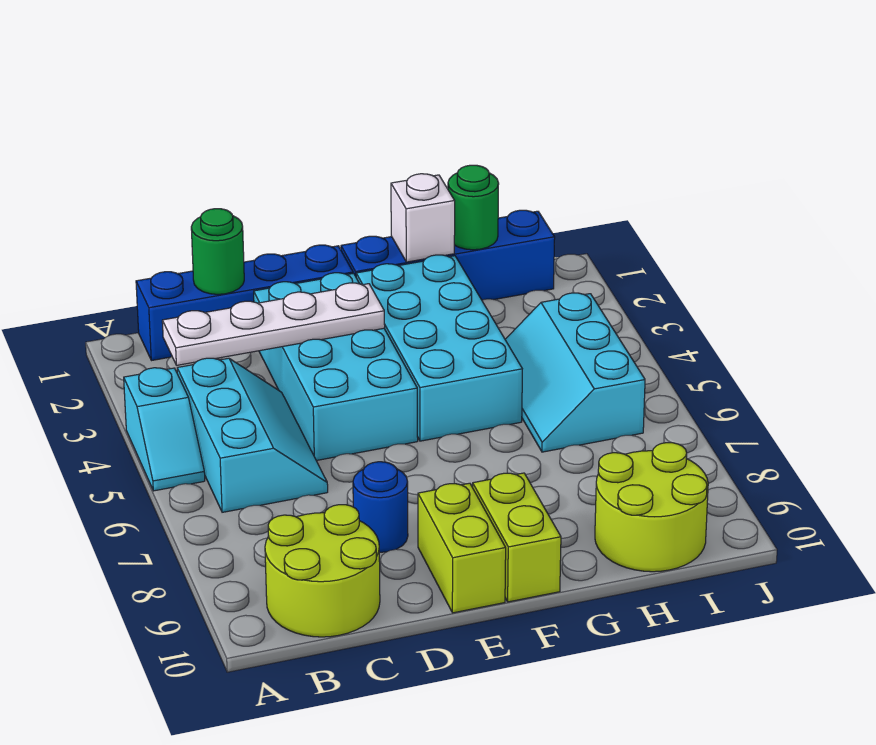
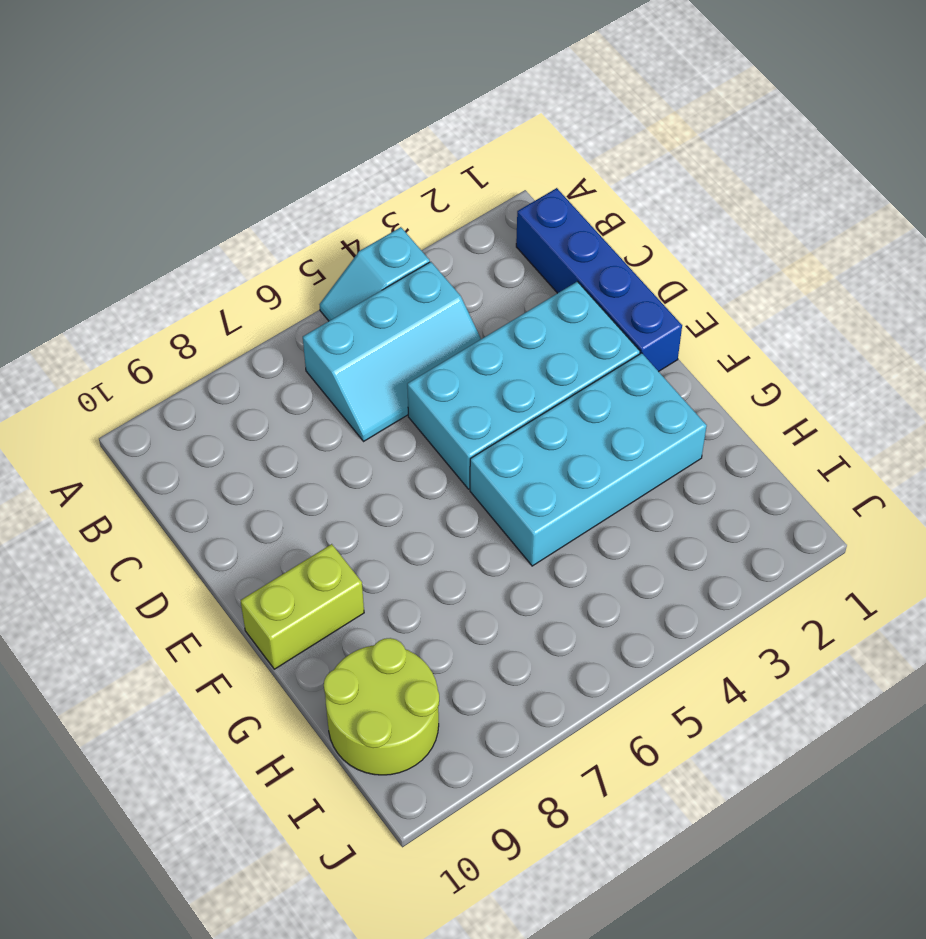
none -> lime round brick B9:C10 level 1
none -> blue round brick D8 level 1
none -> lime brick E9:E10 level 1

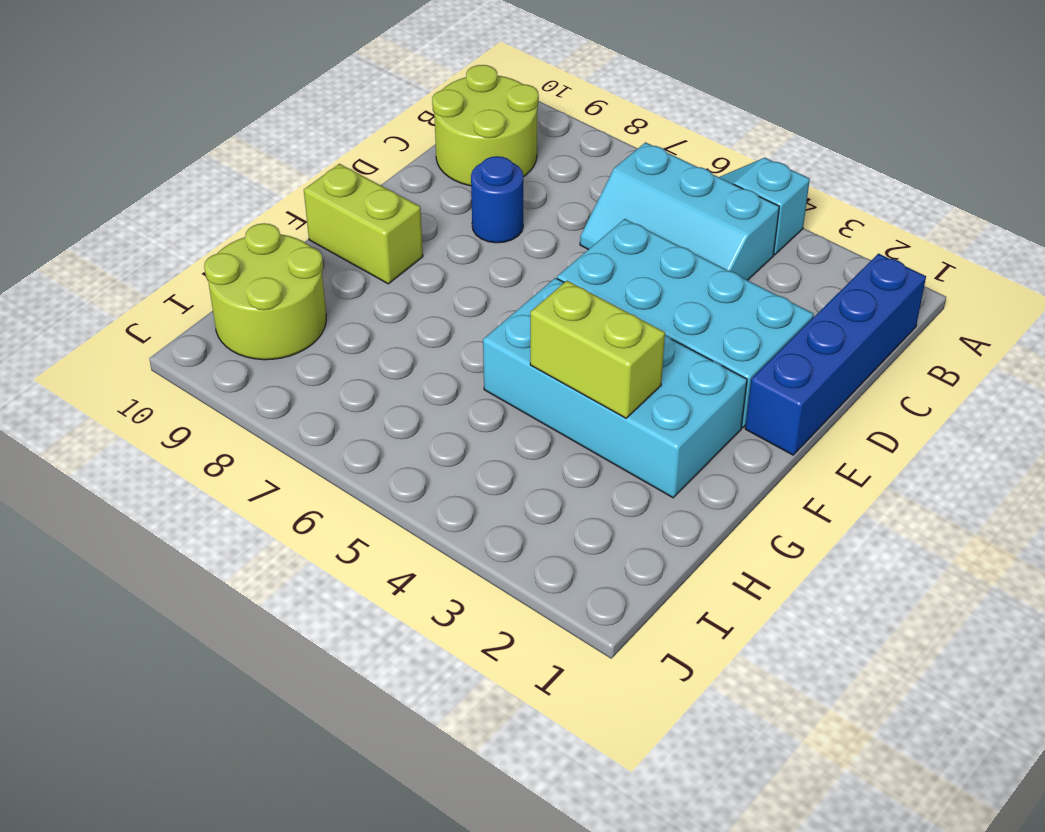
lime brick G3:G4 level 2 -> lime brick E9:E10 level 1
none -> blue brick F1:I1 level 1
none -> cyan slope H4:I6 level 1 top I
none -> white plate B3:E3 level 2

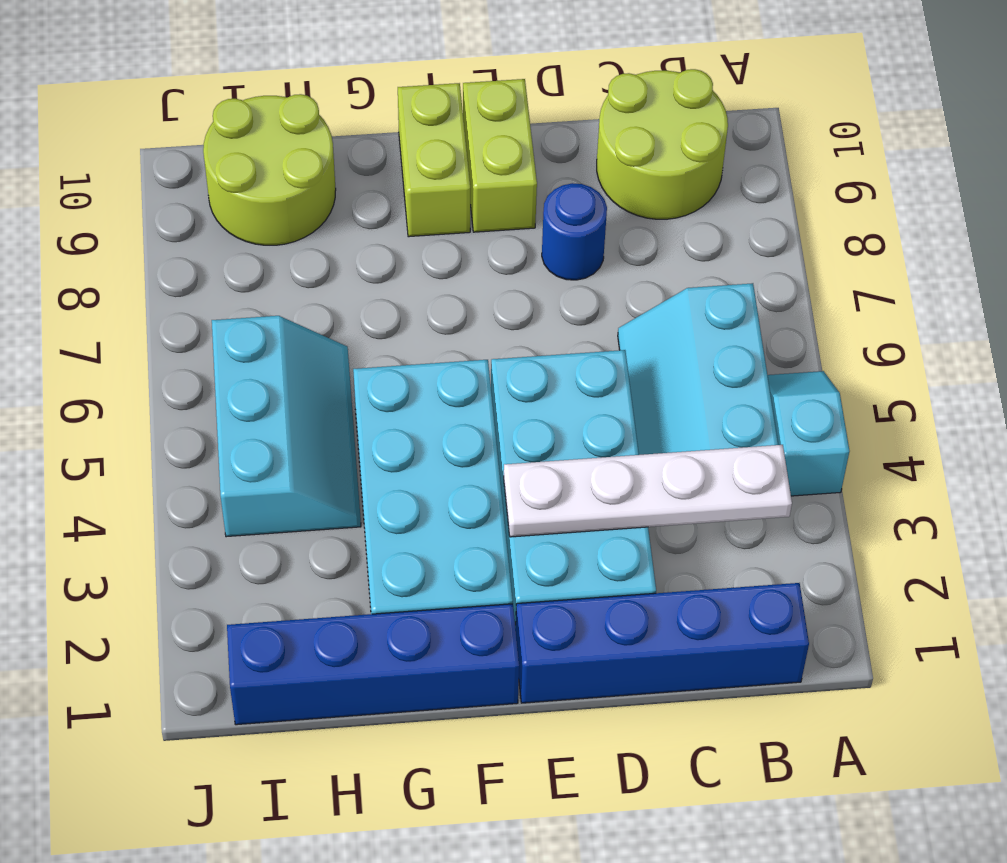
none -> green round brick C1 level 2
none -> white brick G1 level 2
none -> green round brick H1 level 2

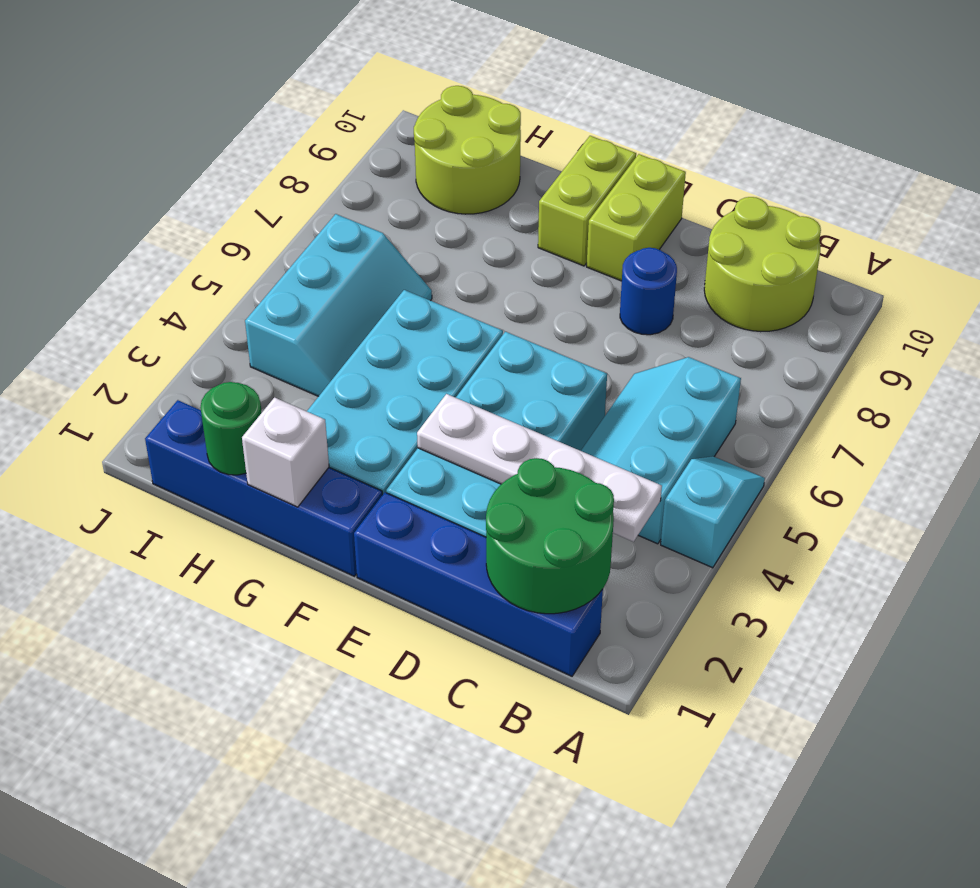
green round brick B1:C2 level 2 -> green round brick C1 level 2

